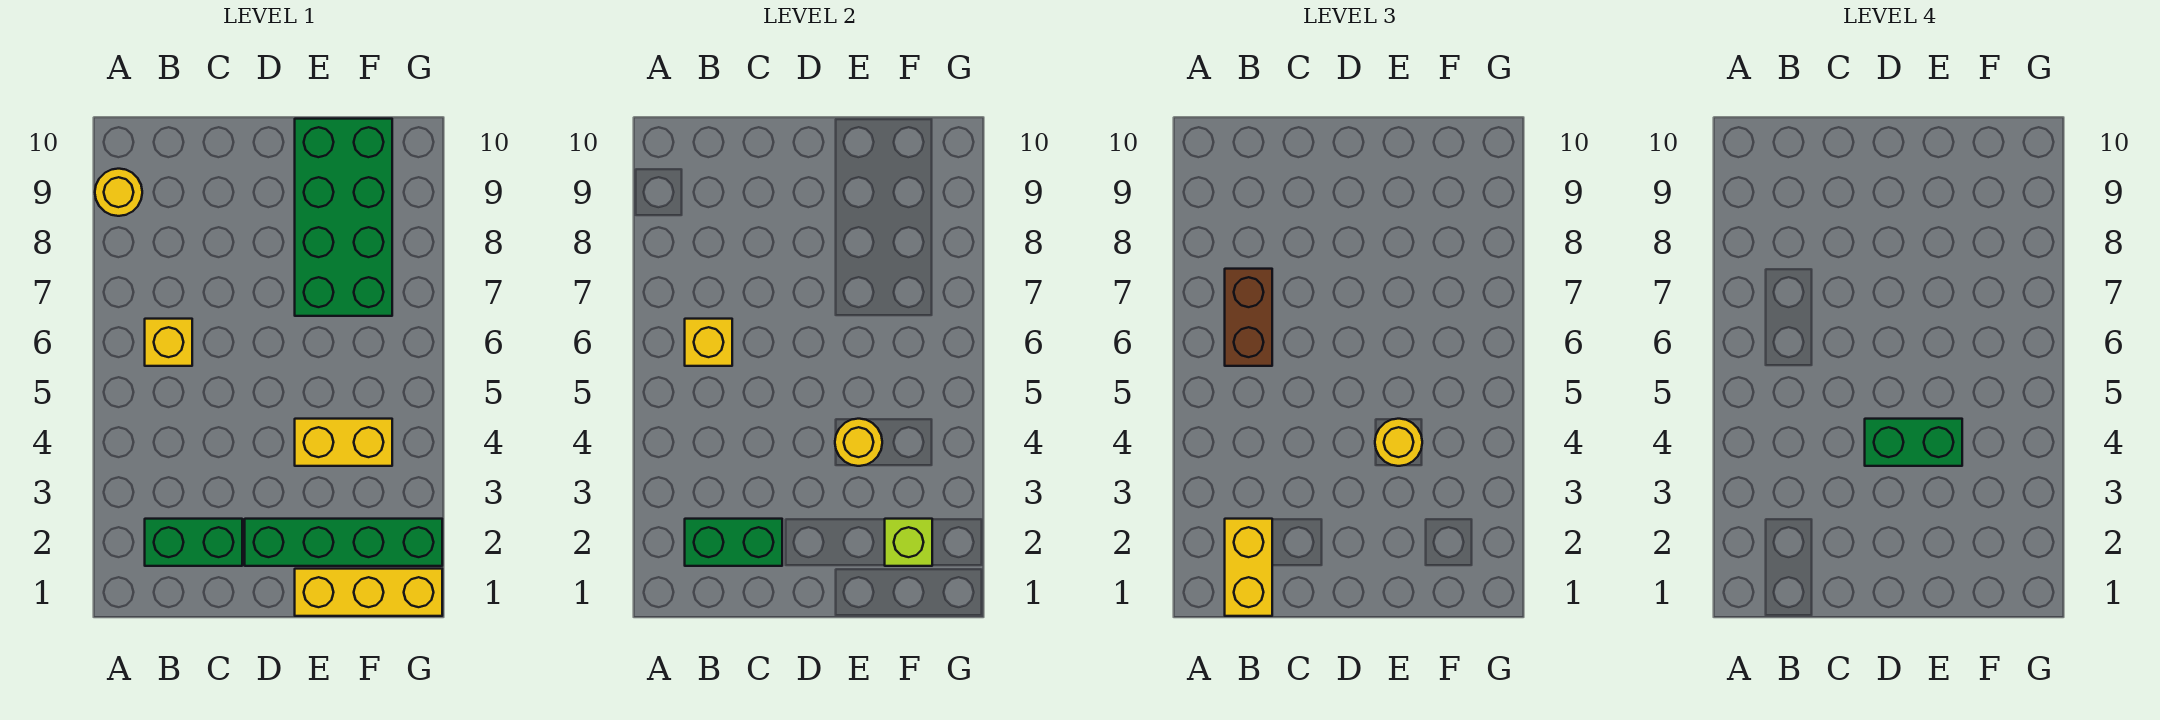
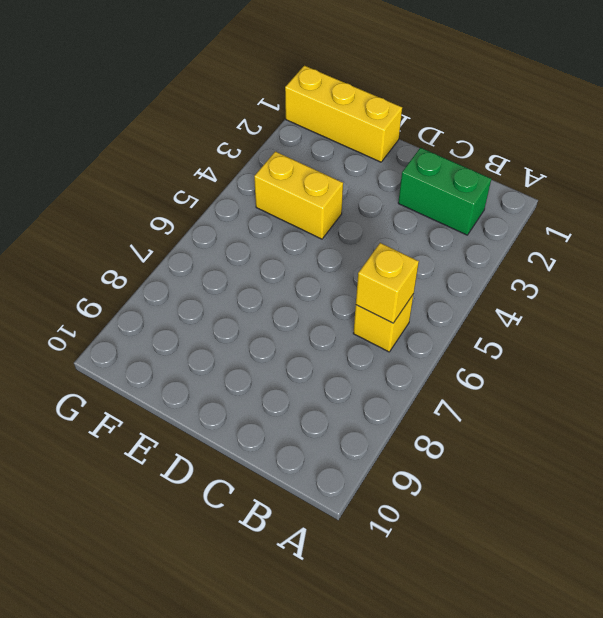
none -> yellow round brick A9 level 1
none -> green brick D2:G2 level 1
none -> green brick E7:F10 level 1

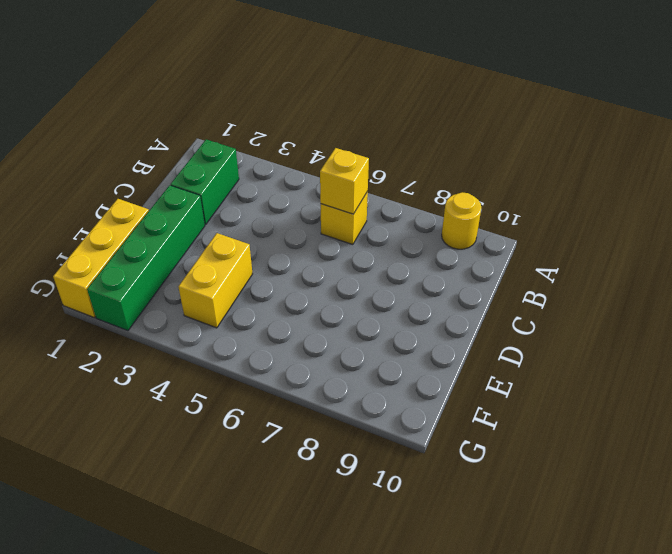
none -> green brick E7:F10 level 1
none -> green brick B2:C2 level 2
none -> yellow round brick E4 level 2

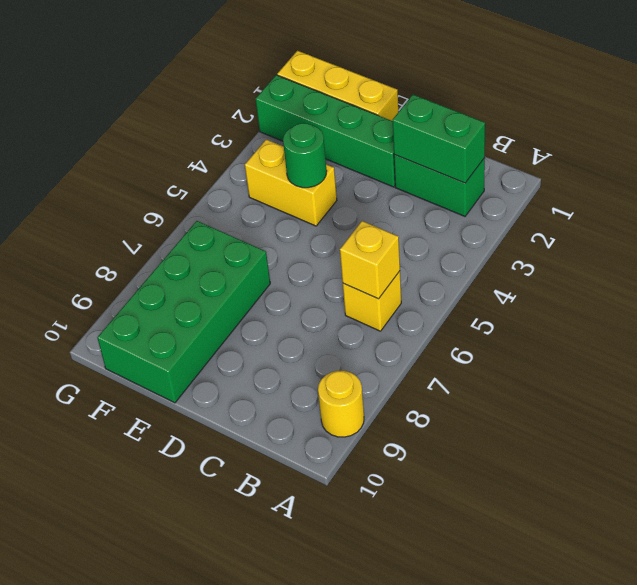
green round brick E4 level 2 -> yellow round brick E4 level 2
none -> lime brick F2 level 2
none -> yellow brick B1:B2 level 3
none -> brown brick B6:B7 level 3

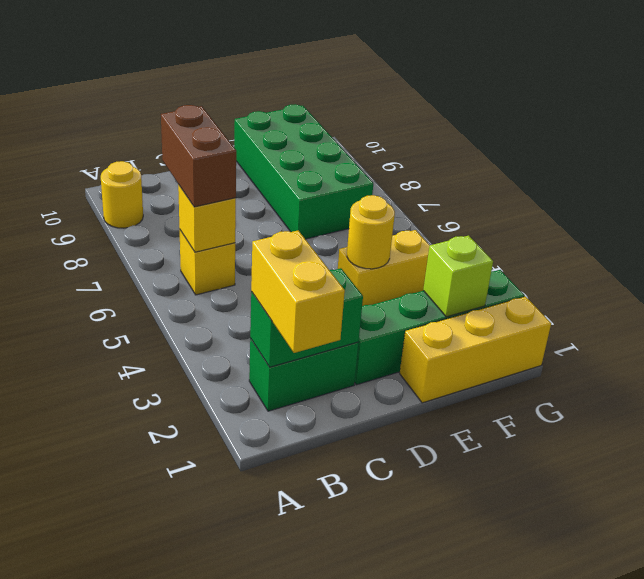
none -> yellow round brick E4 level 3
none -> green brick D4:E4 level 4

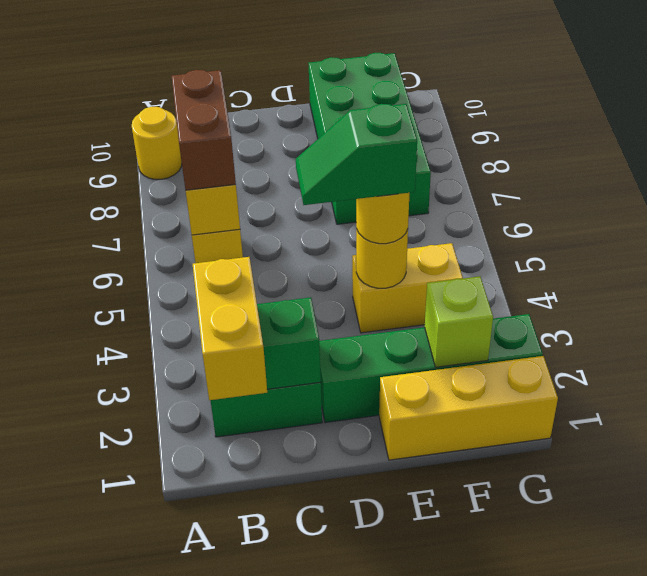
green slope D4:E4 level 4 top E -> green brick D4:E4 level 4

